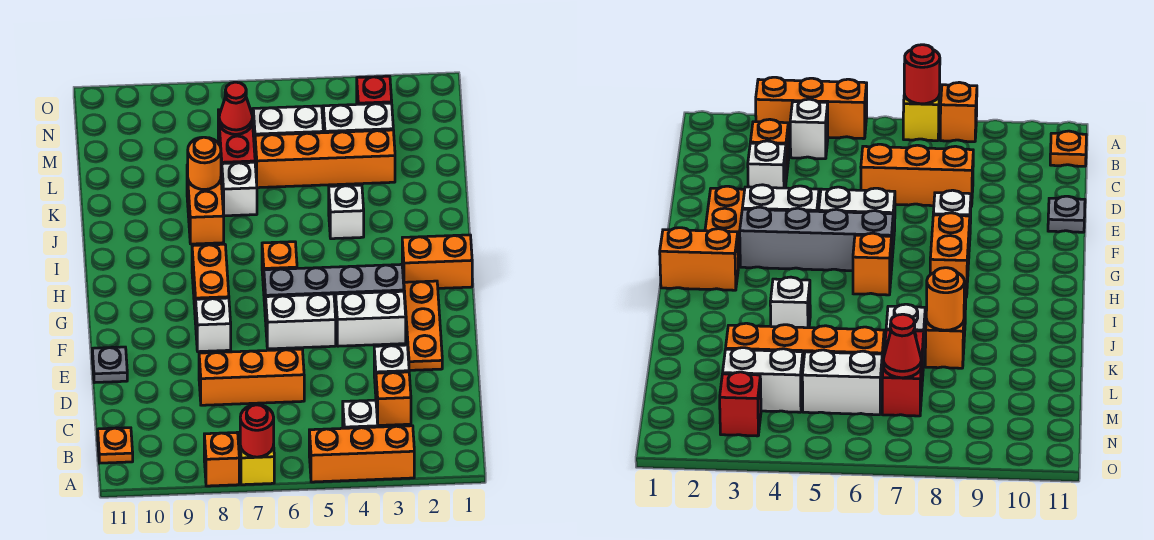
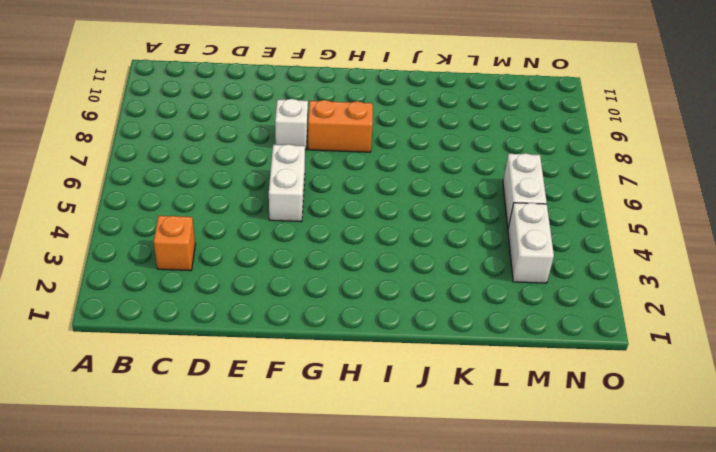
none -> orange brick A3:A5 level 1
none -> yellow brick A7 level 1
none -> orange brick A8 level 1

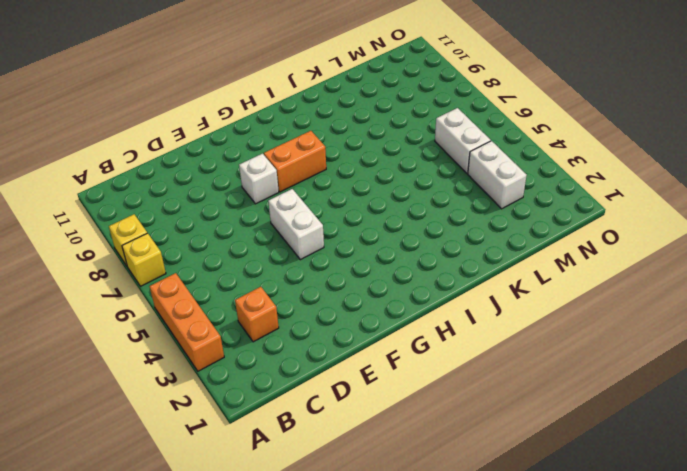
yellow brick A8 level 1 -> orange brick A8 level 1
none -> white brick B4 level 1
none -> orange plate B11 level 1
none -> white brick D3 level 1

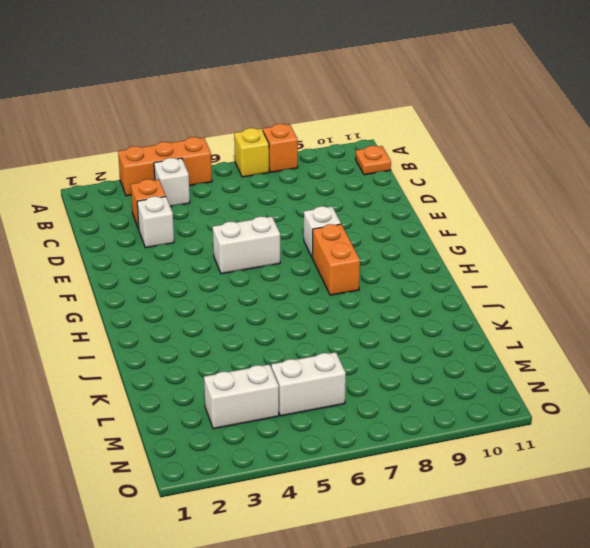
none -> orange brick D6:D8 level 1
none -> orange plate E2:G2 level 1
none -> grey plate E11 level 1

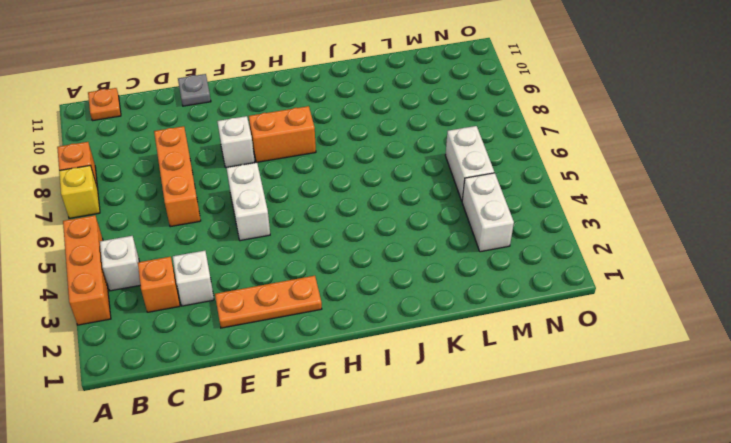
none -> white brick F3:F4 level 1
none -> grey brick G3:G6 level 1
none -> orange brick H1:H2 level 1

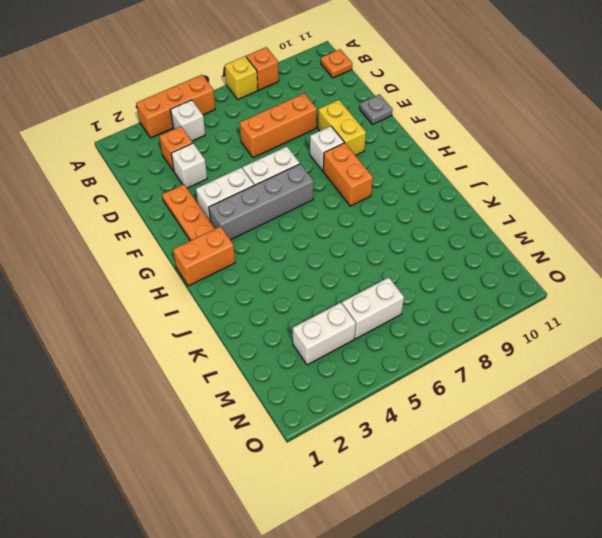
yellow brick E9:F9 level 1 -> none
none -> orange brick H6 level 1
none -> white brick J4 level 1
none -> orange brick J8:K8 level 1

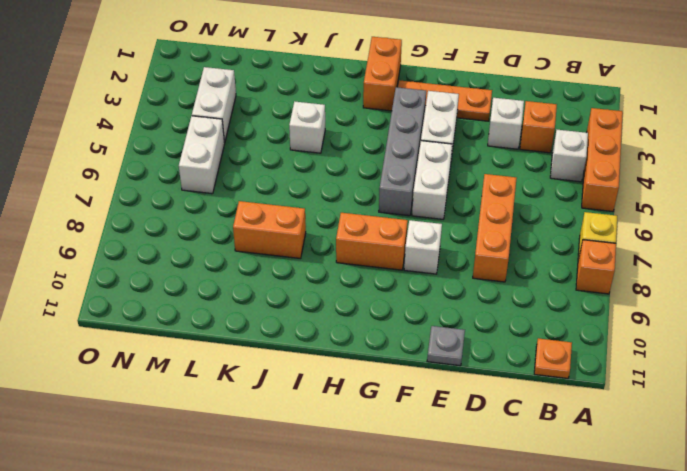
none -> orange brick H6 level 1
none -> white brick K7 level 1
none -> orange brick L3:L6 level 1

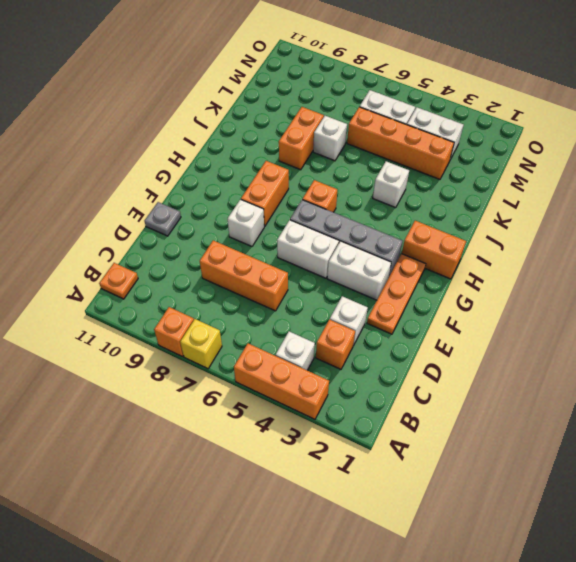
none -> red brick L7:M7 level 1
none -> red brick N3 level 1
none -> red round brick A7 level 2

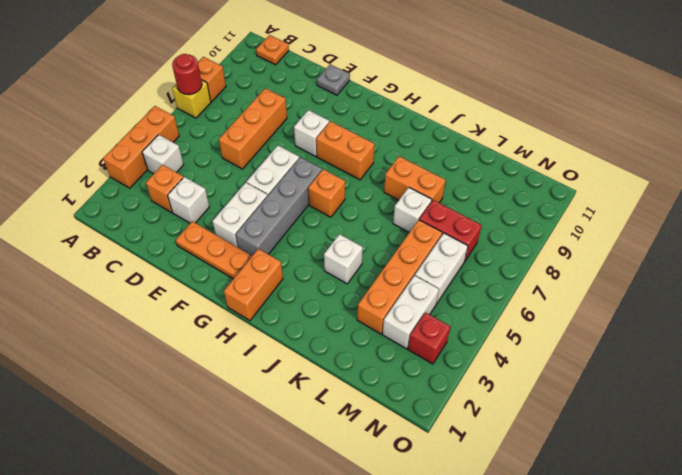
none -> orange round brick K8 level 2
none -> red cone M7 level 2

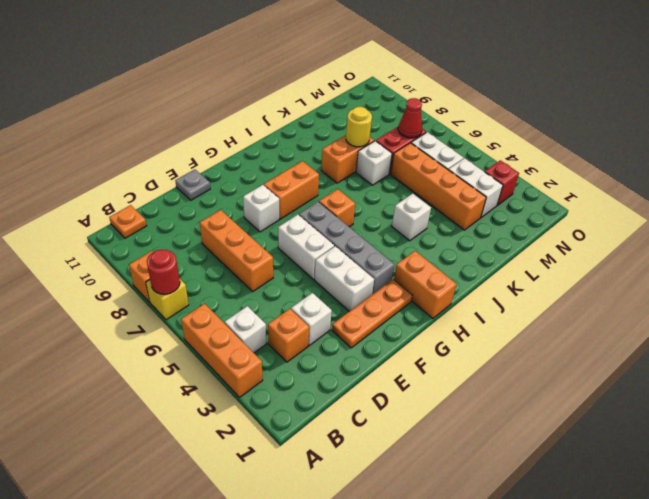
yellow round brick K8 level 2 -> orange round brick K8 level 2

